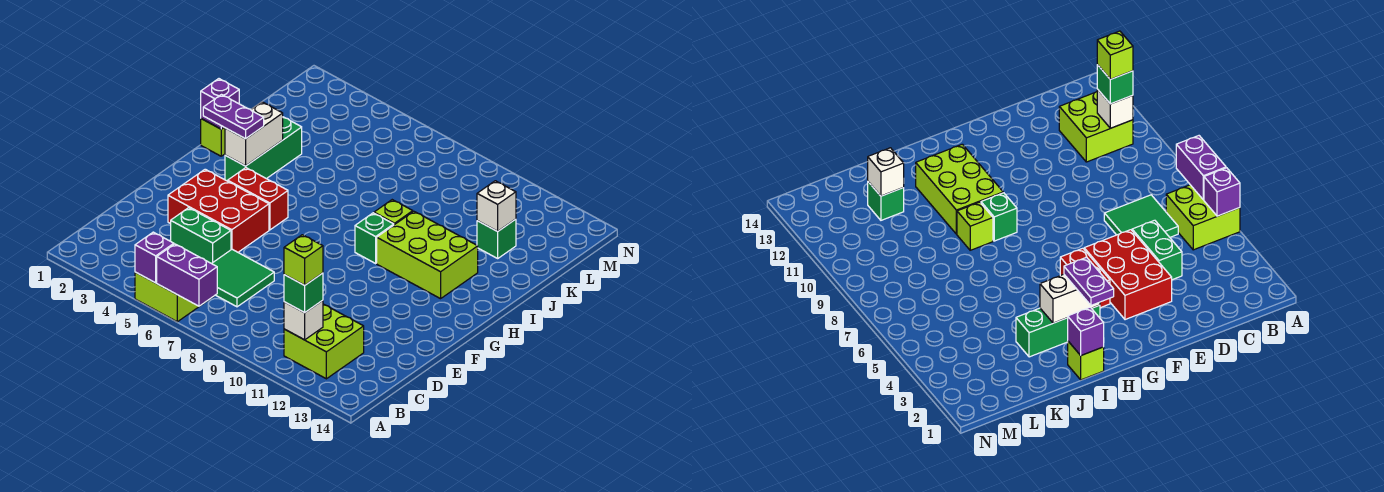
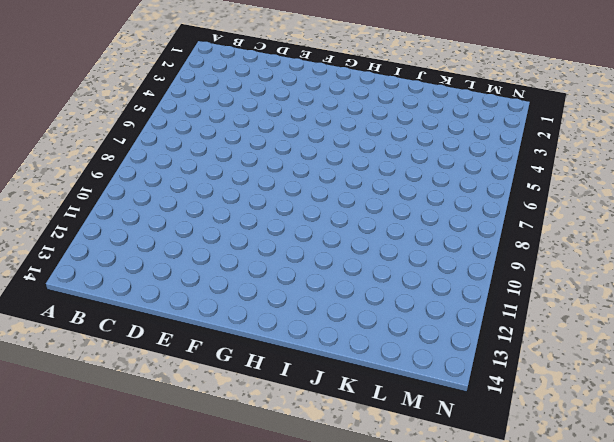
none -> lime brick A5:B6 level 1
none -> lime brick B11:C12 level 1
none -> green tile C6:D7 level 1

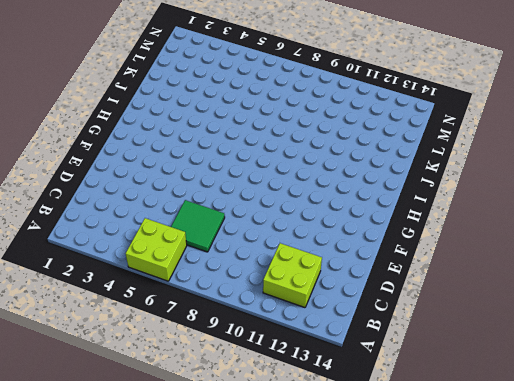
none -> green brick D4:D5 level 1
none -> red brick E3:F5 level 1
none -> red brick G4:G5 level 1

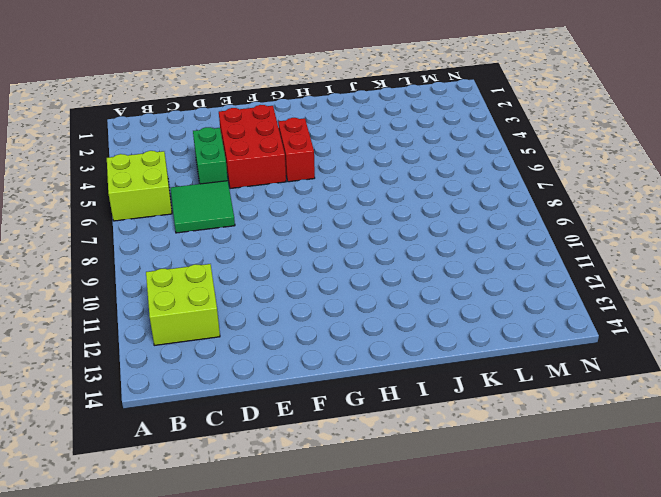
none -> green brick H3:J3 level 1
none -> green brick H9 level 1
none -> lime brick H10:I12 level 1

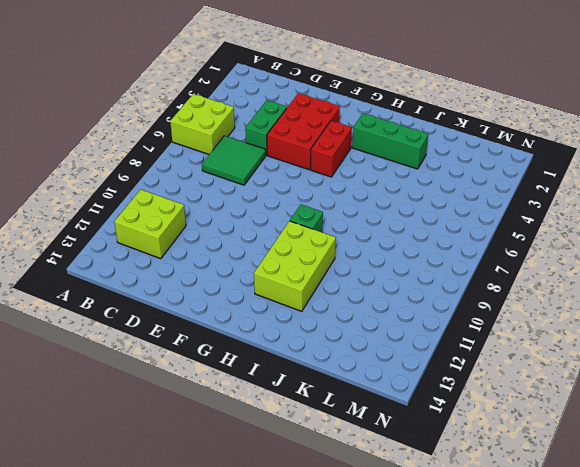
none -> lime brick I1 level 1
none -> lime brick I9 level 1
none -> green brick K12 level 1

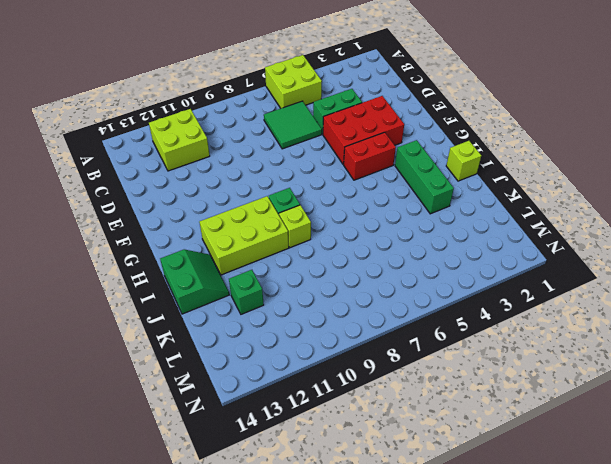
green slope I13:J14 level 1 top 14 -> none
none -> purple brick A5 level 2
none -> purple brick A6:A7 level 2
none -> white brick B11 level 2

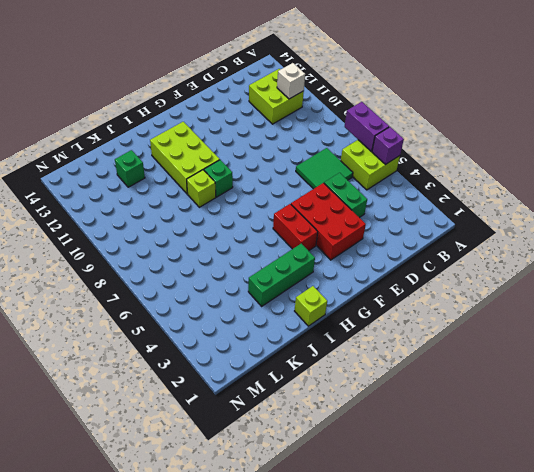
none -> white brick H3:I3 level 2
none -> purple brick I1 level 2
none -> white brick K12 level 2

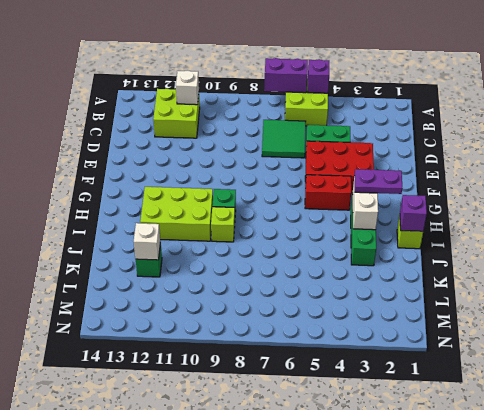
none -> green brick B11 level 3
none -> lime brick B11 level 4

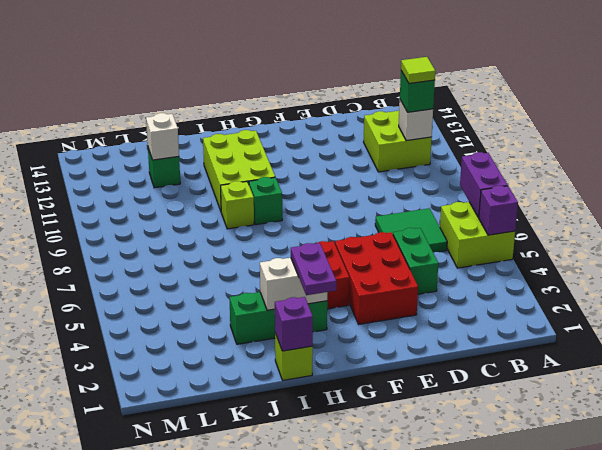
lime tile B11 level 4 -> lime brick B11 level 4

